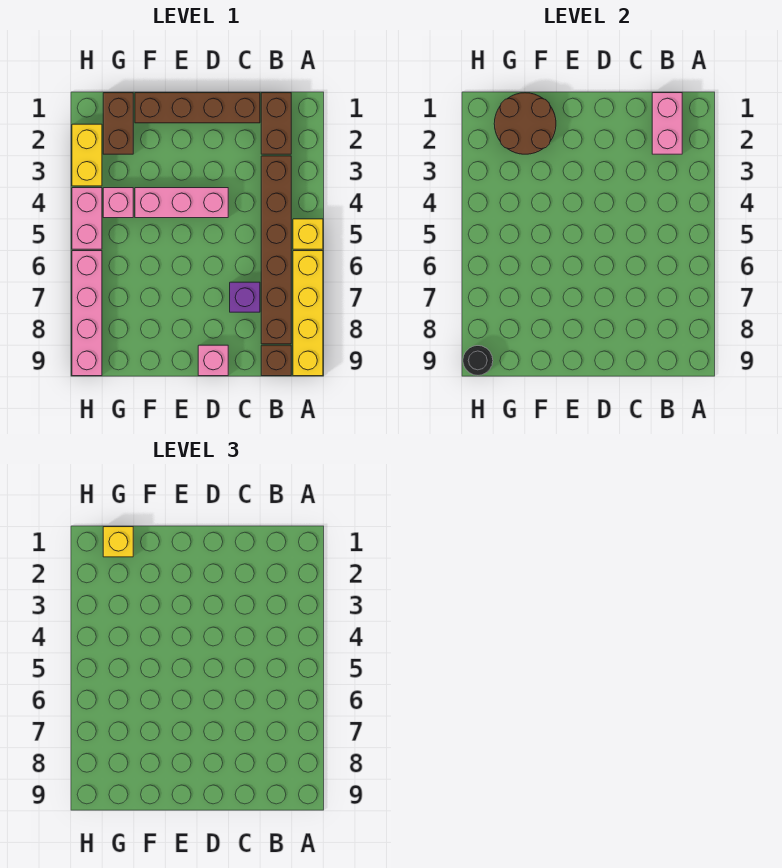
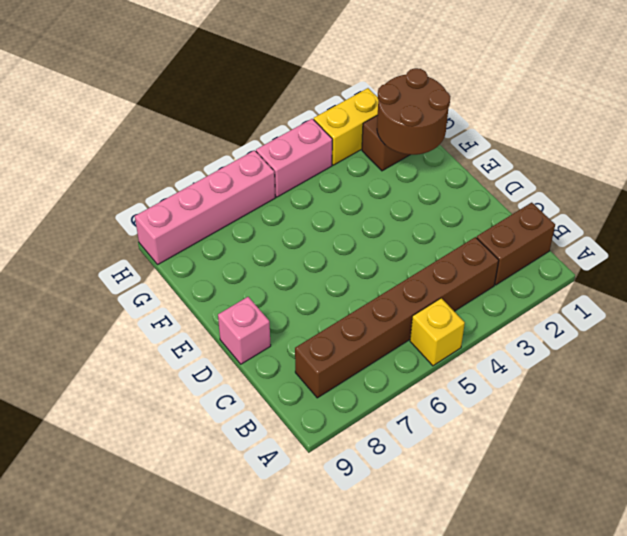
none -> yellow brick A6:A9 level 1
none -> brown brick B9 level 1
none -> brown brick C1:F1 level 1

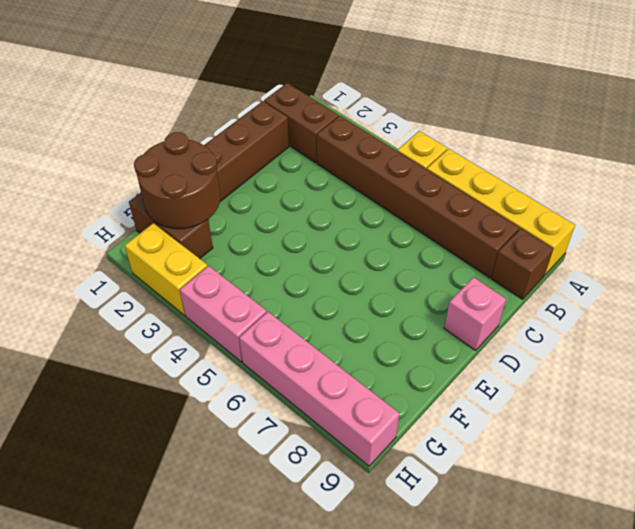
none -> purple brick C7 level 1
none -> pink brick D4:F4 level 1
none -> pink brick G4 level 1

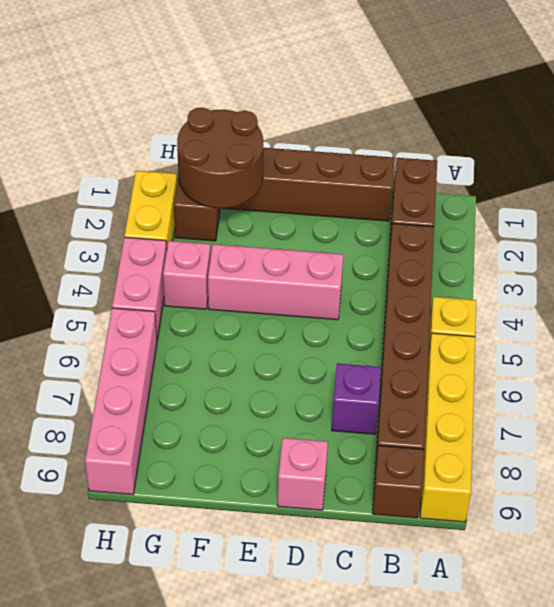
none -> pink brick B1:B2 level 2
none -> black round brick H9 level 2
none -> yellow brick G1 level 3

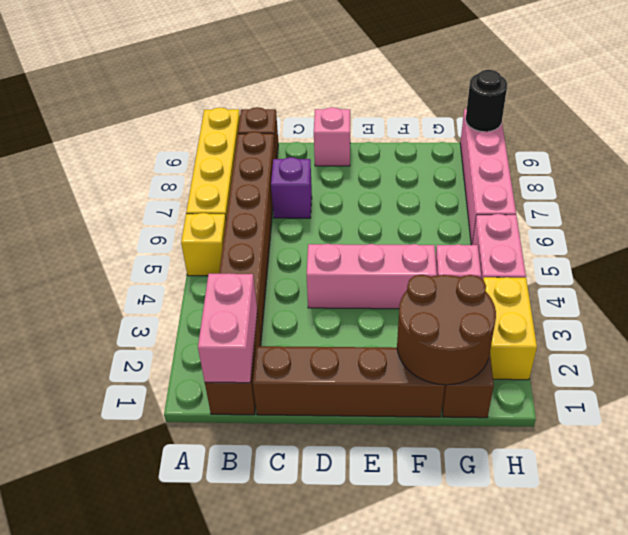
none -> yellow brick G1 level 3

